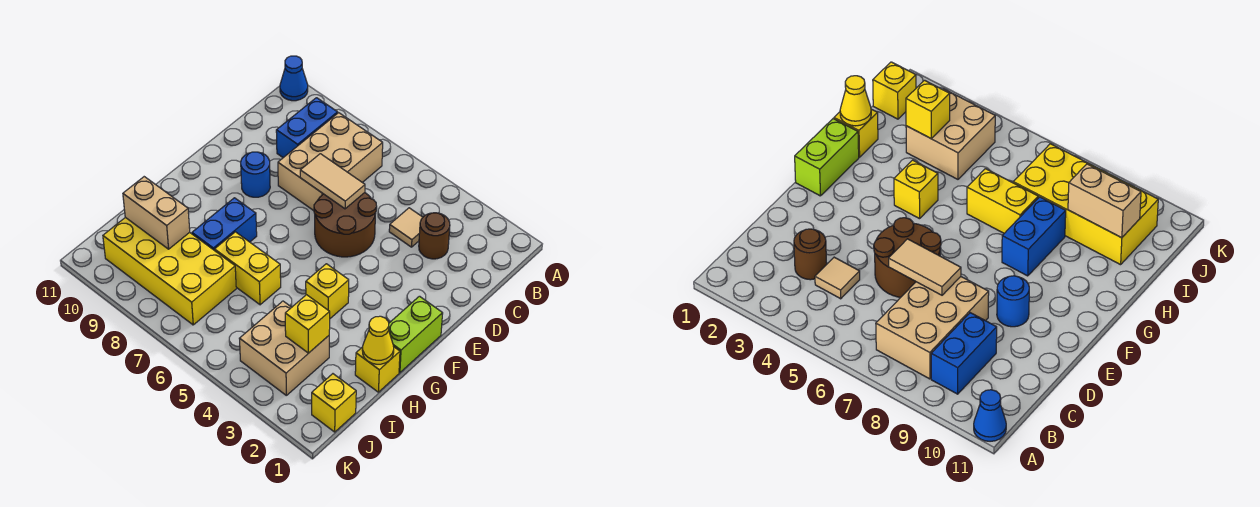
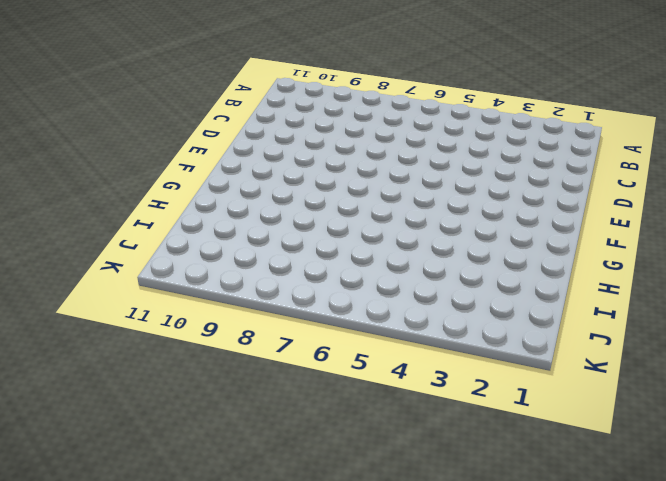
none -> blue cone A11 level 1
none -> tan brick B7:D8 level 1
none -> blue brick B9:C9 level 1

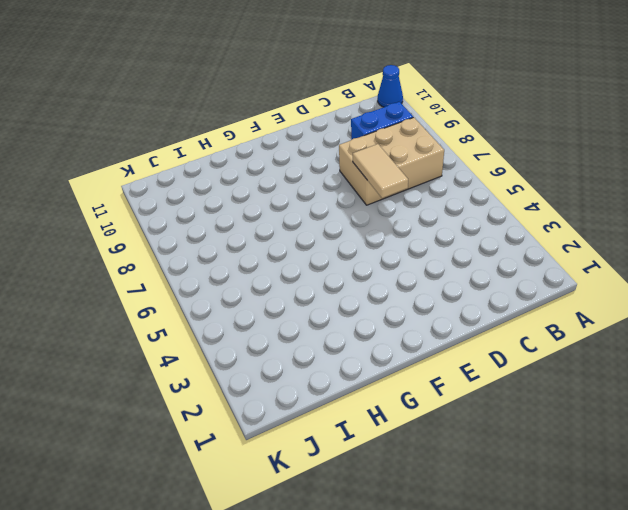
none -> brown round brick C3 level 1
none -> tan tile C4 level 1
none -> brown round brick D5:E6 level 1

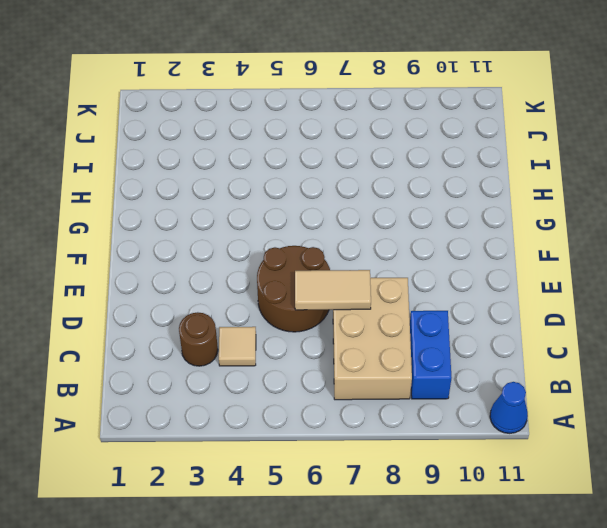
none -> blue round brick E9 level 1
none -> lime brick F1:G1 level 1
none -> yellow brick G4 level 1

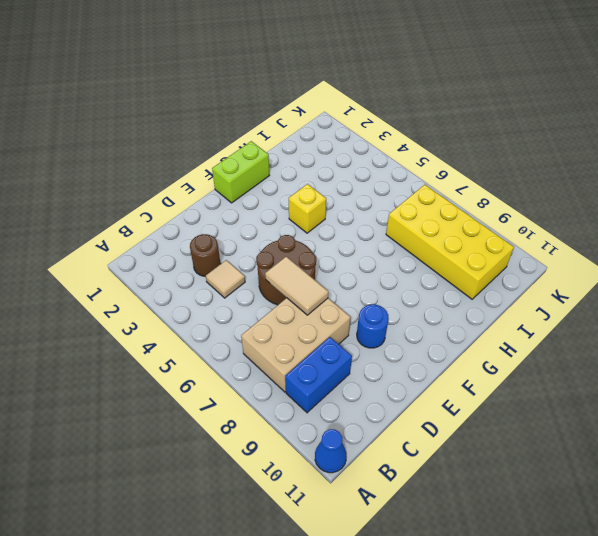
none -> blue brick G8:H8 level 1
none -> yellow brick H1 level 1
none -> yellow brick H6:H7 level 1

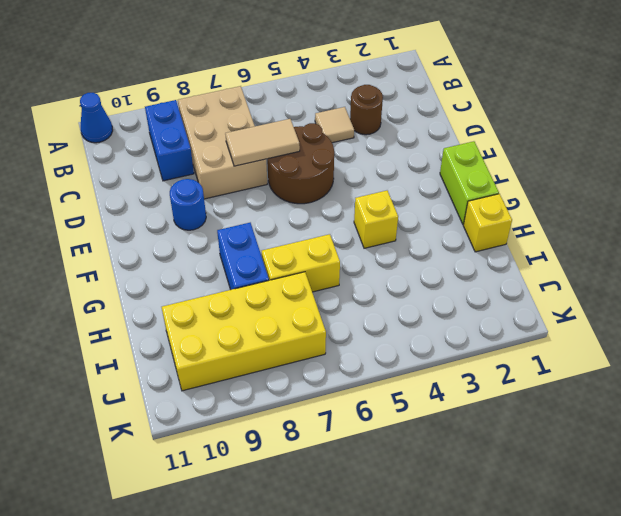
none -> tan brick I3:J4 level 1
none -> yellow brick J1 level 1
none -> yellow cone H1 level 2

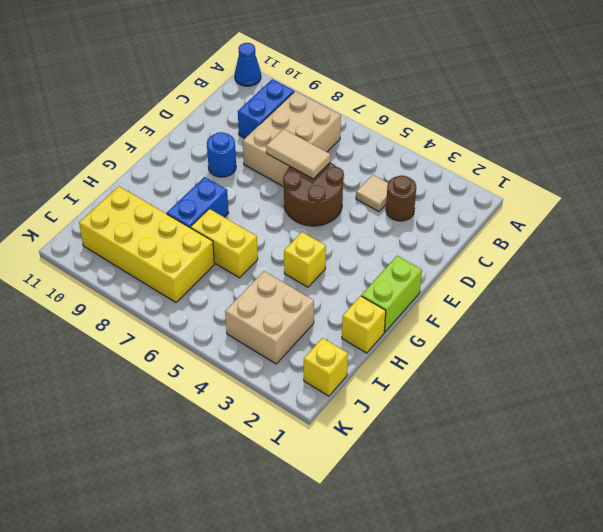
none -> yellow cone H1 level 2
none -> yellow brick I3 level 2
none -> tan brick I9:I10 level 2

